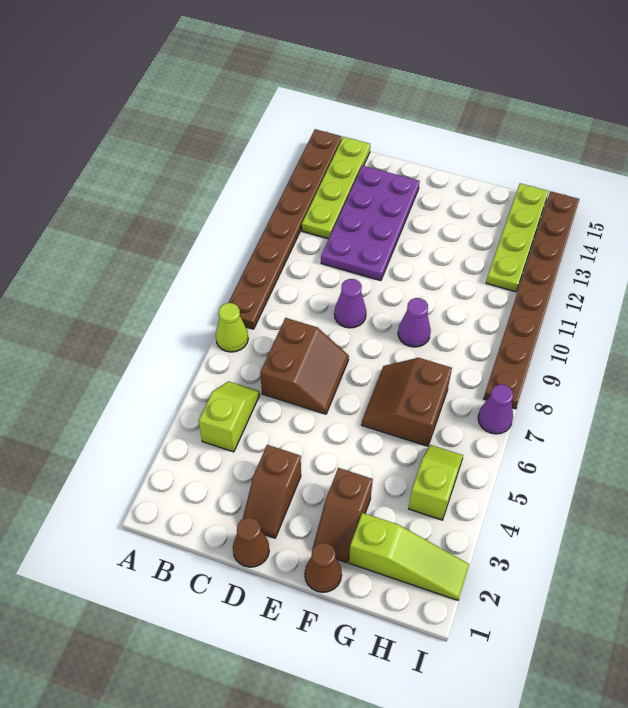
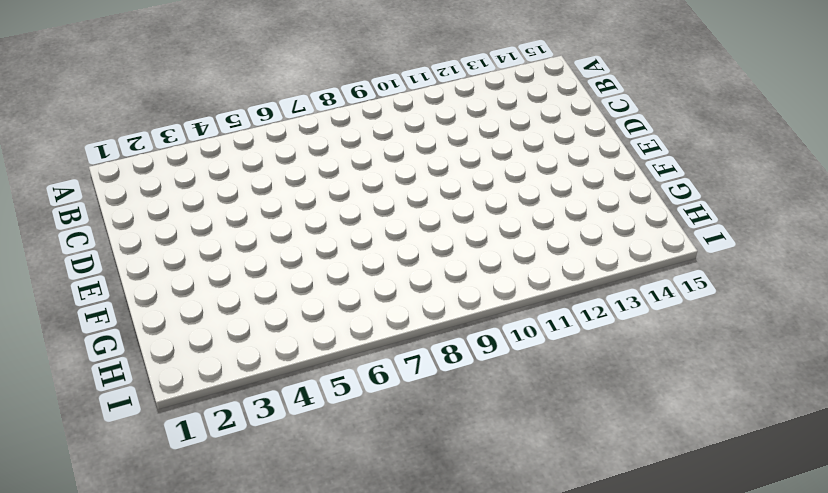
none -> lime cone A7 level 1
none -> brown plate A8:A15 level 1
none -> lime slope B4:B5 level 1 top 4

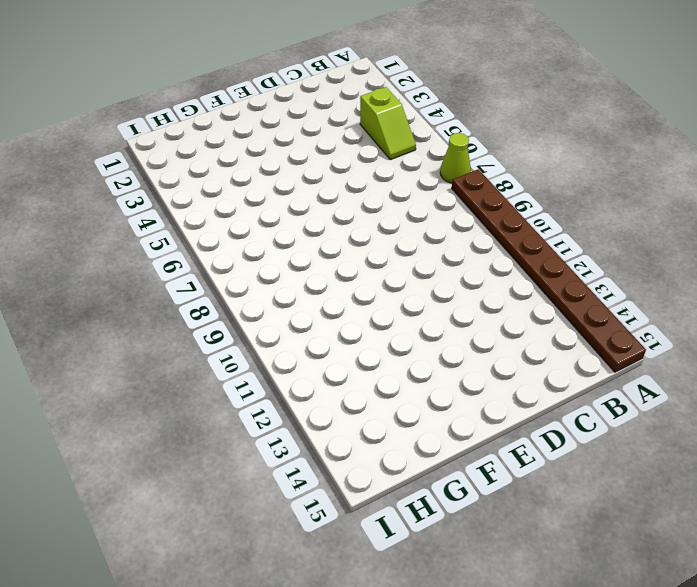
none -> lime plate B12:B15 level 1
none -> brown slope C6:D7 level 1 top C
none -> purple plate C11:D14 level 1

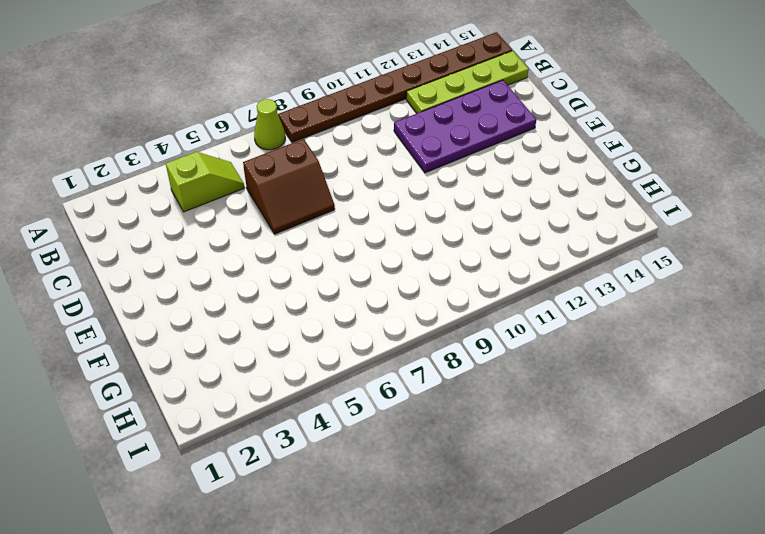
none -> brown cone D1 level 1
none -> brown slope D2:D3 level 1 top 3
none -> purple cone D9 level 1

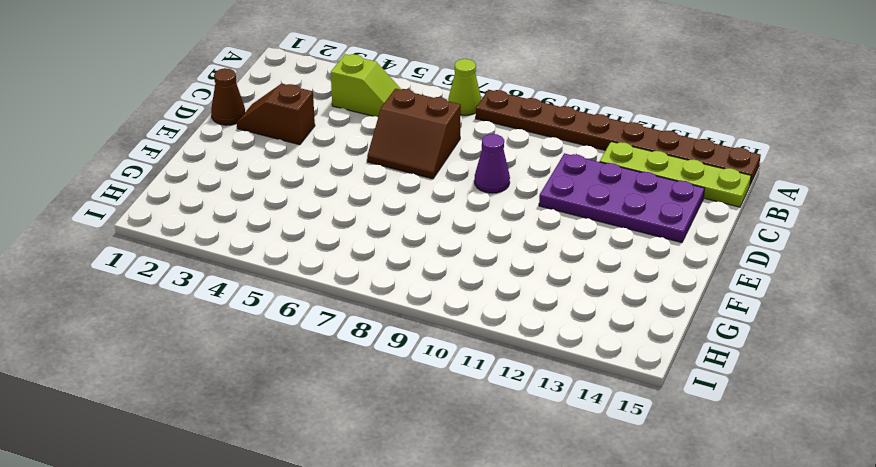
none -> brown cone F1 level 1
none -> brown slope F2:F3 level 1 top 3
none -> brown slope F6:G7 level 1 top G

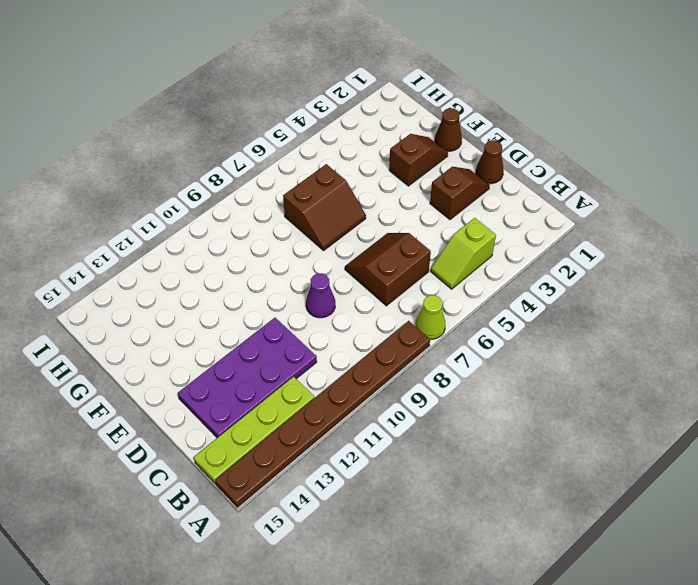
none -> purple cone F9 level 1
none -> lime slope G2:I2 level 1 top G
none -> lime slope H4:H5 level 1 top 4

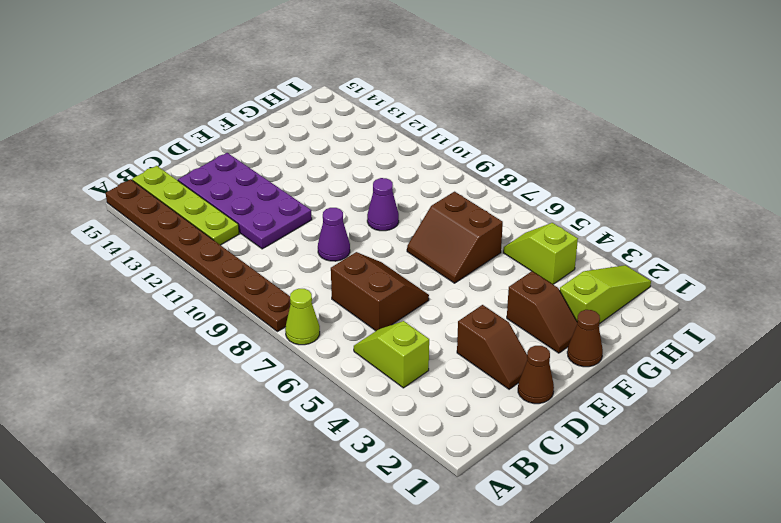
none -> lime plate H12:H15 level 1
none -> purple cone I7 level 1
none -> brown plate I8:I15 level 1

